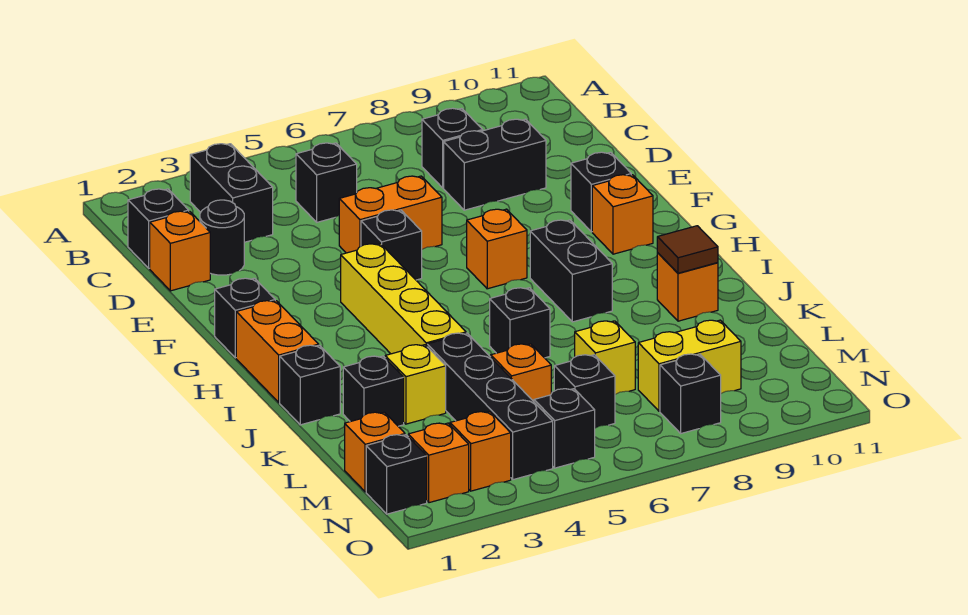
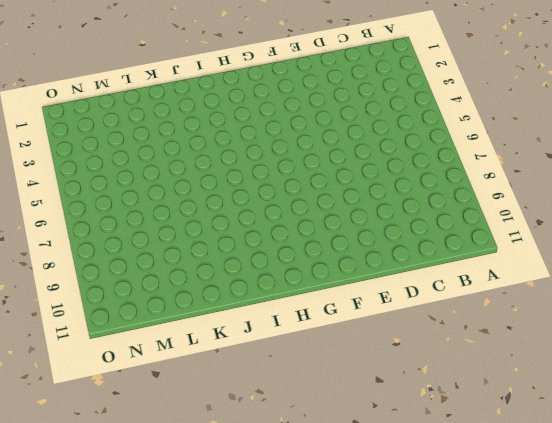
none -> black brick B3:C3 level 1
none -> black brick C1 level 1
none -> black brick C5 level 1
none -> black brick C8 level 1

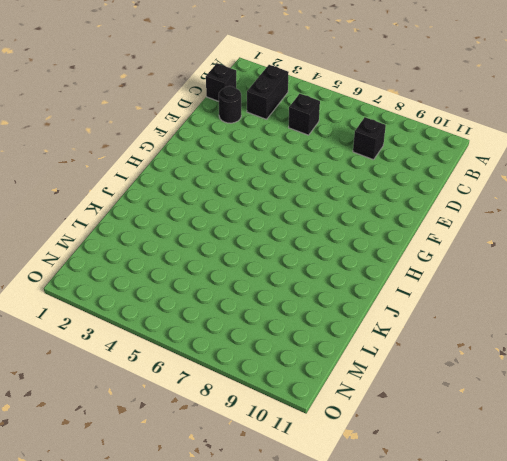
none -> orange brick D1 level 1
none -> black brick D8:D9 level 1
none -> orange brick E5:E6 level 1
none -> black brick F5 level 1

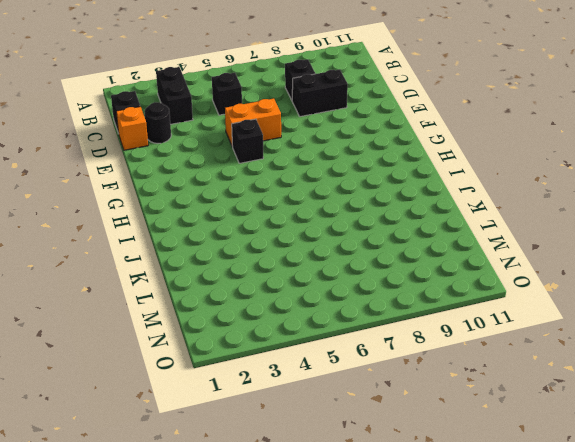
none -> black brick F10 level 1
none -> black brick G1 level 1
none -> yellow brick G4:J4 level 1
none -> orange brick G7 level 1

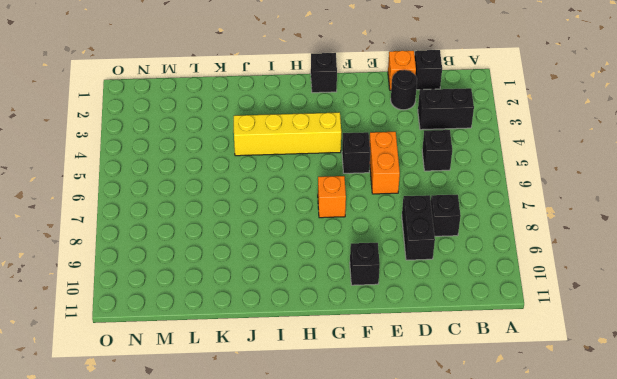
none -> orange brick G10 level 1
none -> orange brick H1:I1 level 1
none -> black brick H8:I8 level 1
none -> black brick J1 level 1

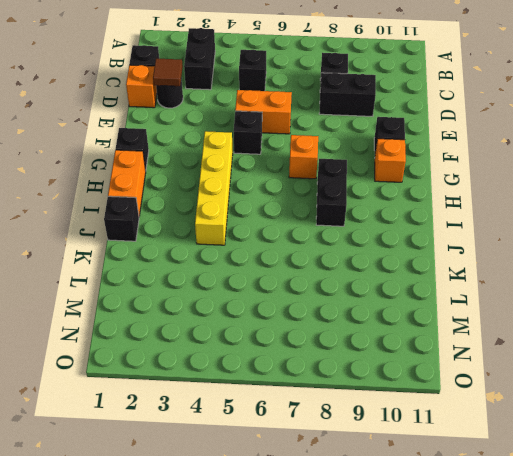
brown tile D2 level 2 -> brown tile J10 level 2
none -> black brick J6 level 1
none -> orange brick J10 level 1
none -> black brick K2 level 1
none -> yellow brick K3 level 1

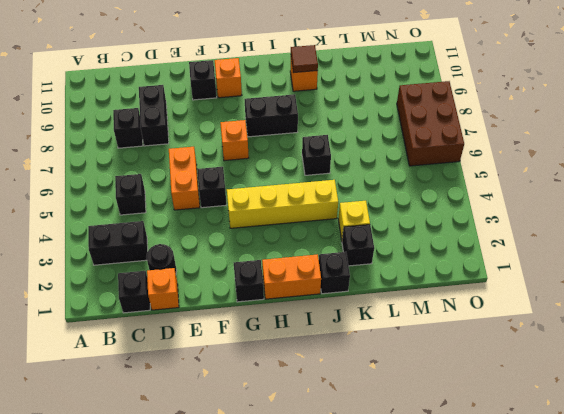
brown brick N6:O8 level 1 -> black brick N8 level 1
none -> black brick K4:N4 level 1
none -> orange brick L5 level 1
none -> yellow brick L7 level 1
none -> orange brick M1 level 1

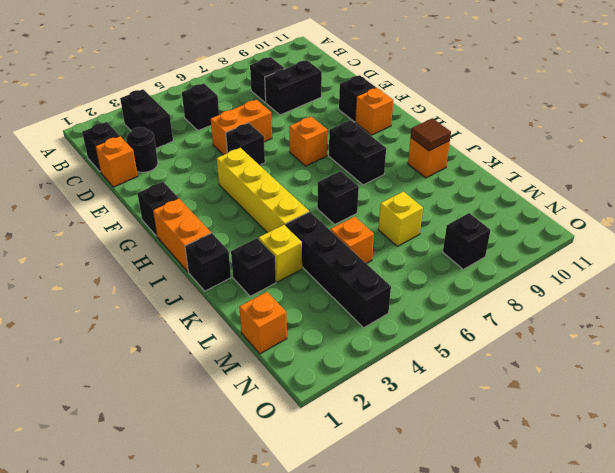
none -> black brick M6 level 1
none -> yellow brick M8:M9 level 1
none -> black brick N1 level 1
none -> orange brick N2 level 1

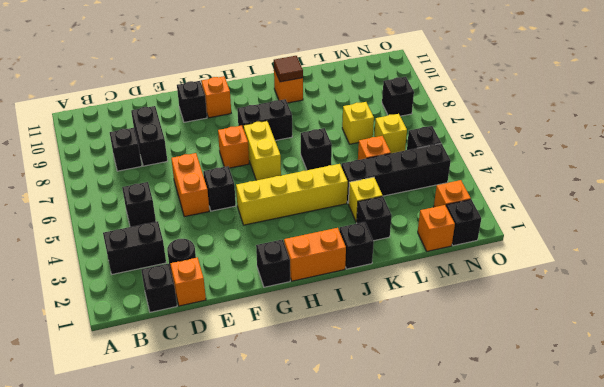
yellow brick H6:H7 level 1 -> yellow brick M8:M9 level 1
yellow brick M6 level 1 -> black brick M6 level 1
none -> orange brick N3 level 1

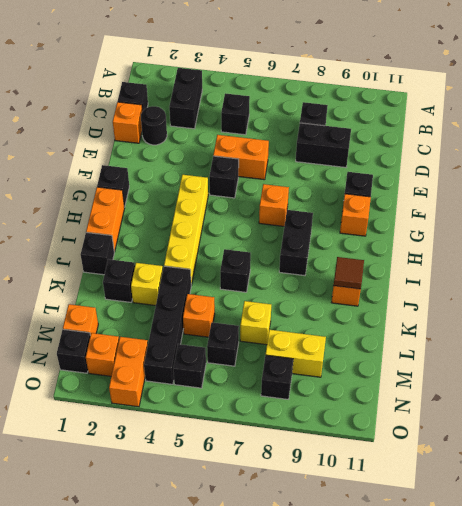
orange brick N3:O3 level 1 -> orange brick N3 level 1

